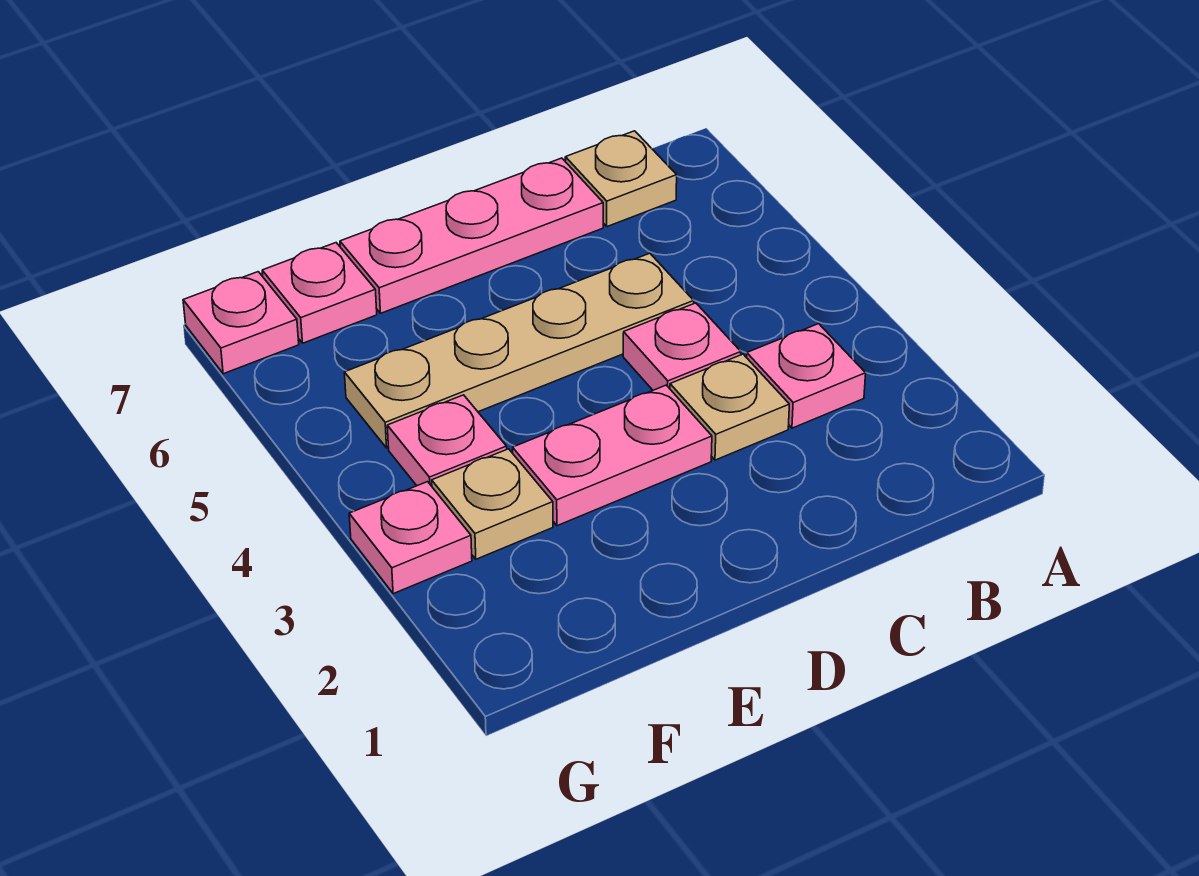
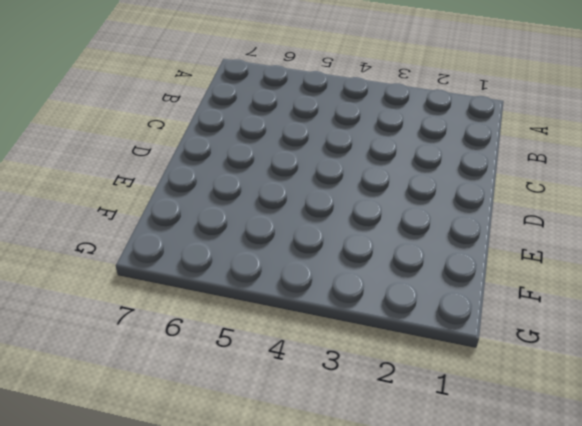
none -> pink plate B3 level 1
none -> tan plate B7 level 1
none -> tan plate C3 level 1

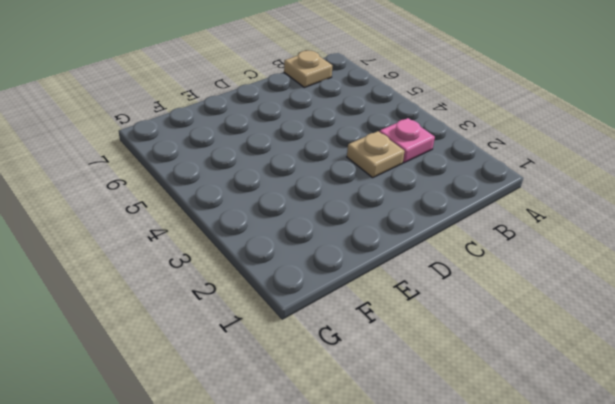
none -> pink plate C4 level 1
none -> tan plate C5:F5 level 1
none -> pink plate C7:E7 level 1

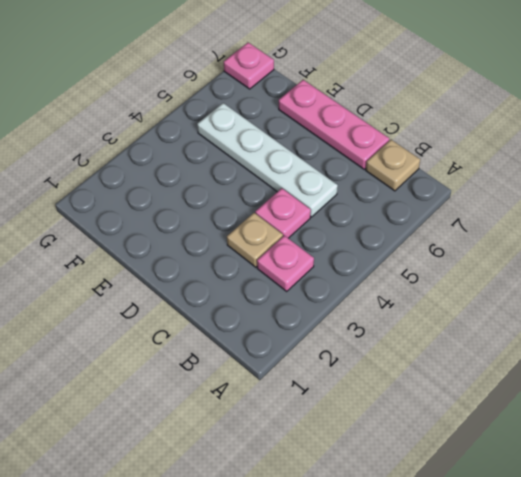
white plate C5:F5 level 1 -> tan plate C5:F5 level 1
none -> pink plate D3:E3 level 1
none -> tan plate F3 level 1
none -> pink plate F4 level 1

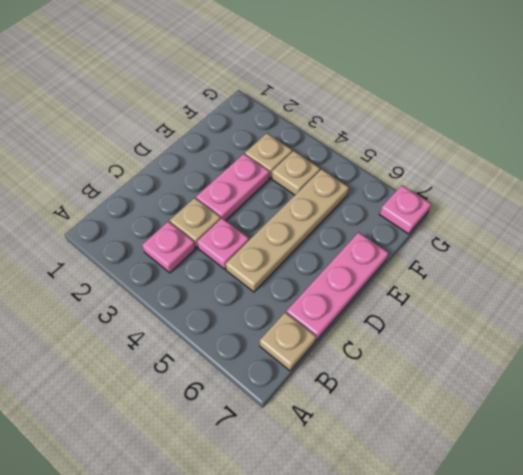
tan plate F4 level 1 -> pink plate F4 level 1
none -> pink plate F7 level 1
none -> pink plate G3 level 1

